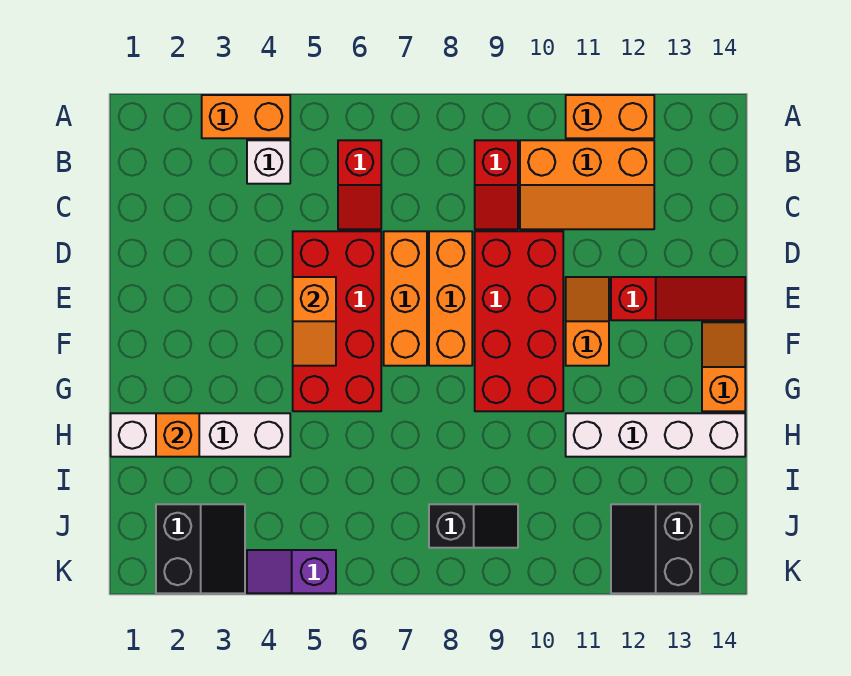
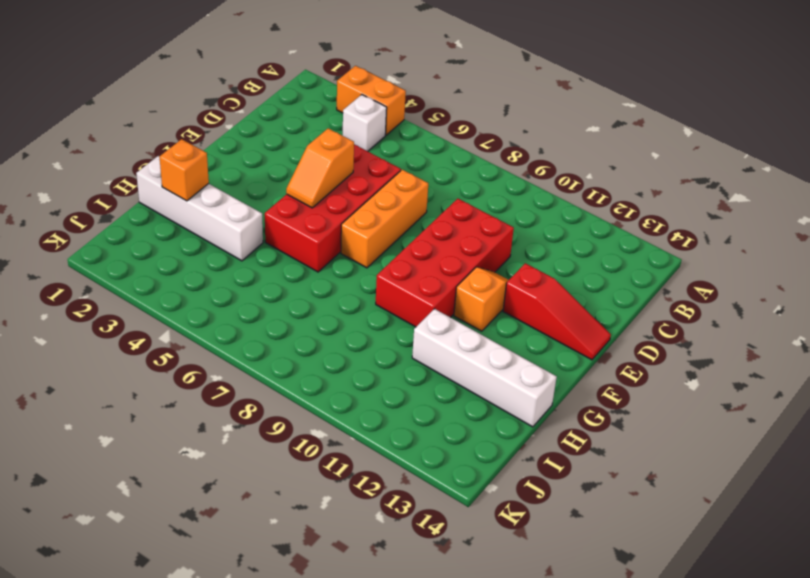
none -> orange brick A11:A12 level 1
none -> red slope B6:C6 level 1 top B
none -> red slope B9:C9 level 1 top B

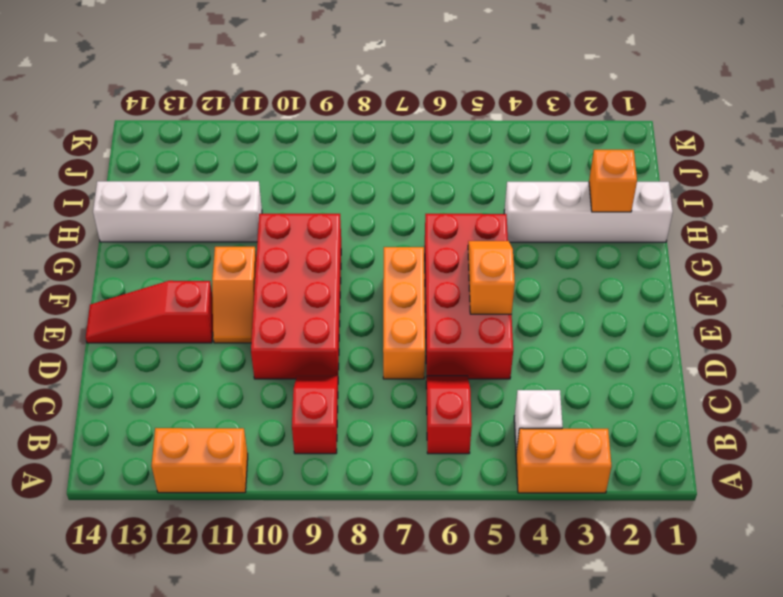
none -> orange slope B10:C12 level 1 top B
none -> orange brick D8:F8 level 1
none -> orange slope F14:G14 level 1 top G

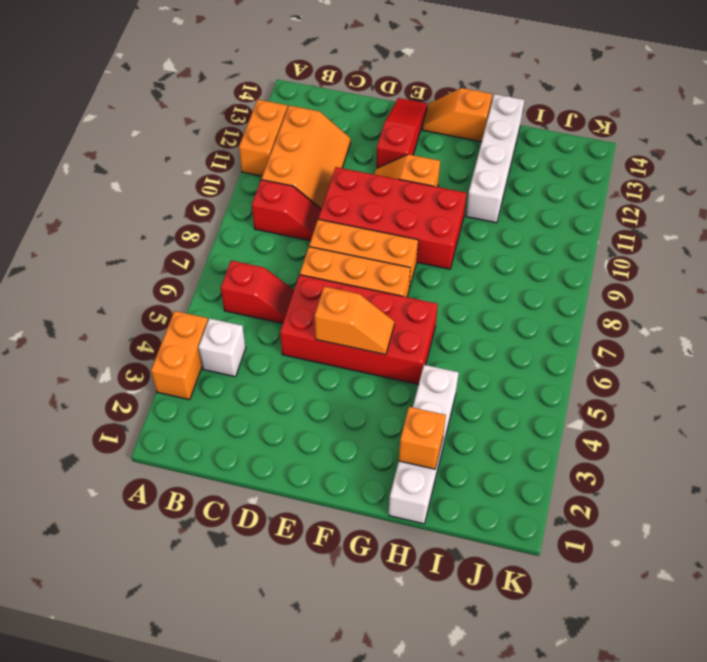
none -> black slope J2:K3 level 1 top 2
none -> black slope J8:J9 level 1 top 8
none -> black slope J12:K13 level 1 top 13

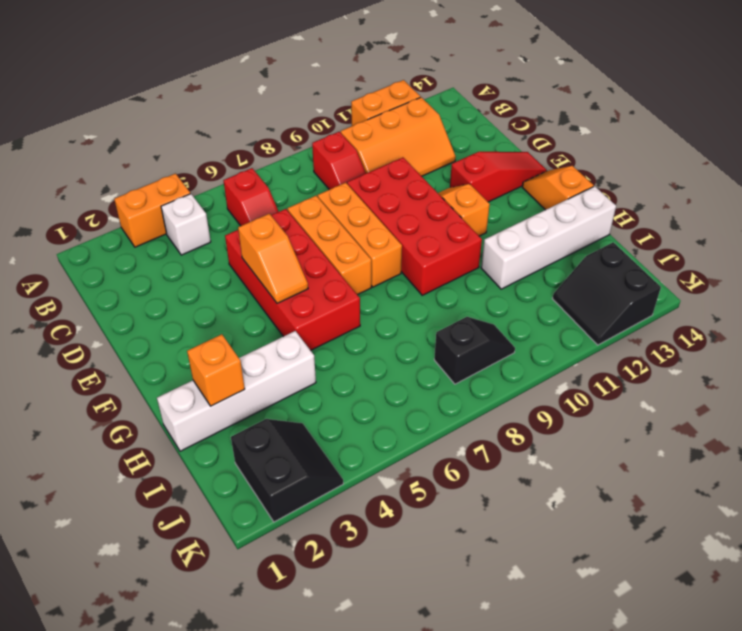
none -> purple slope K4:K5 level 1 top 5

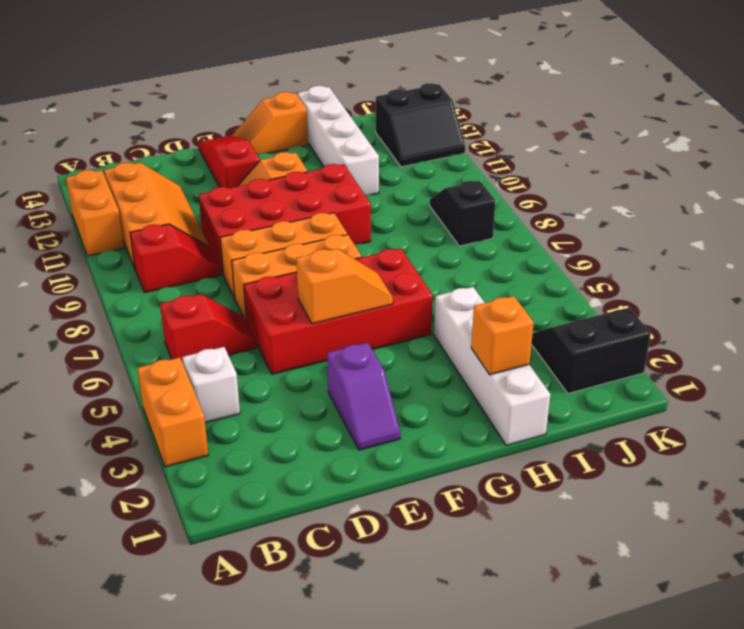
purple slope E2:E3 level 1 top 3 -> purple slope K4:K5 level 1 top 5

